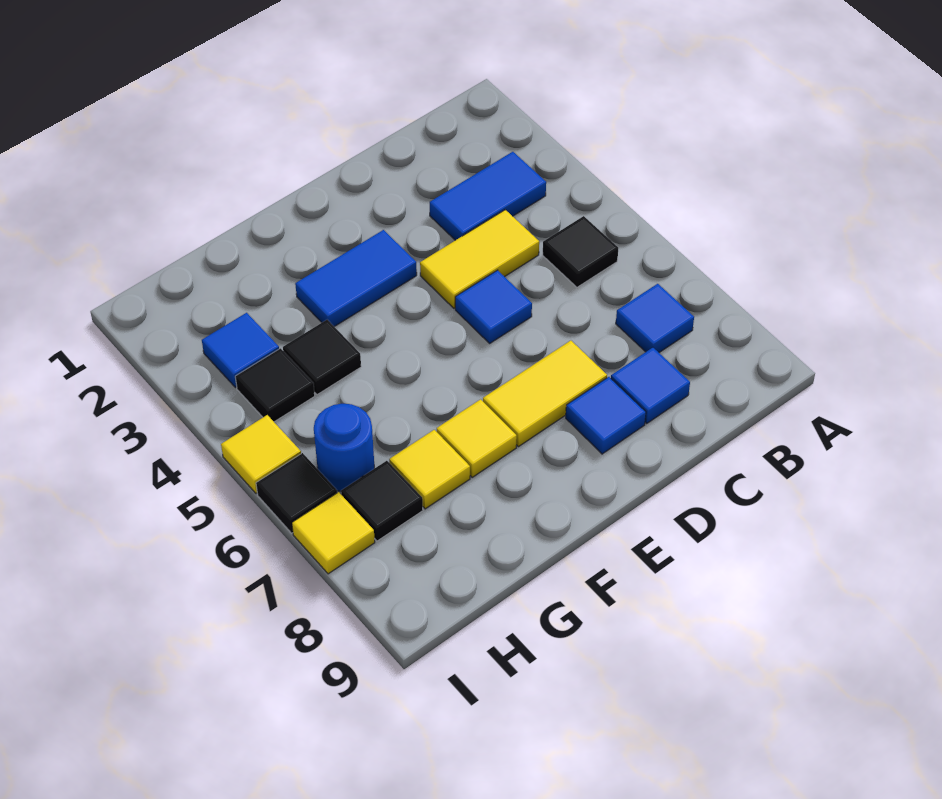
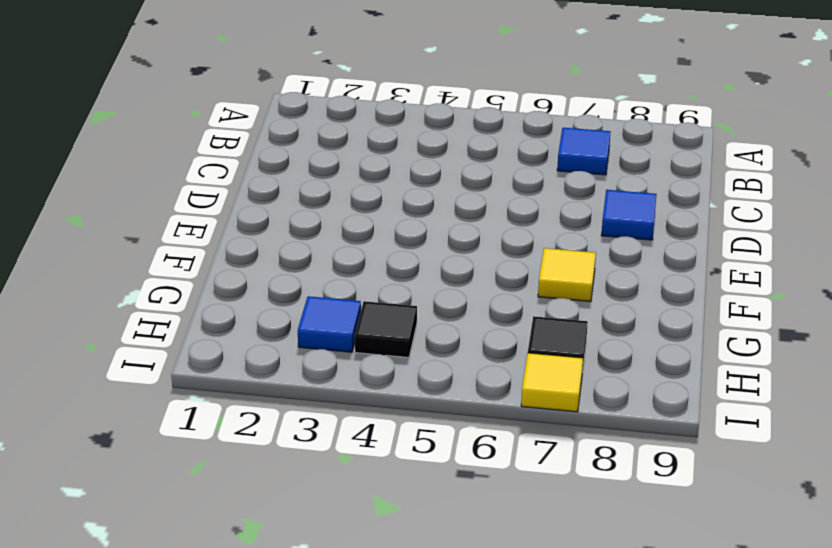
none -> blue tile B3:C3 level 1
none -> black tile B5 level 1
none -> yellow tile C4:D4 level 1

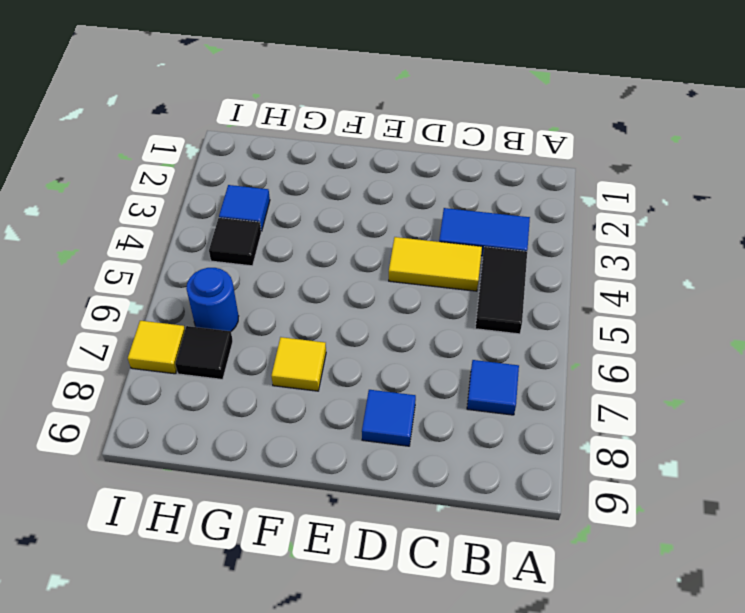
black tile B4:B5 level 1 -> black tile B5 level 1
none -> blue tile C8 level 1
none -> blue tile D5 level 1
none -> yellow tile D7:E7 level 1

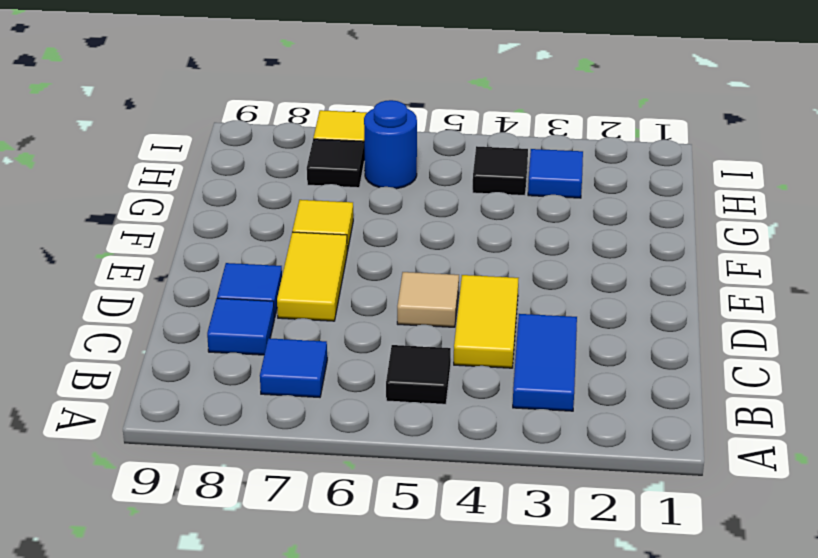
tan tile D5 level 1 -> blue tile D5 level 1
none -> blue tile E3:F3 level 1
none -> black tile G4 level 1
none -> yellow tile G7 level 1

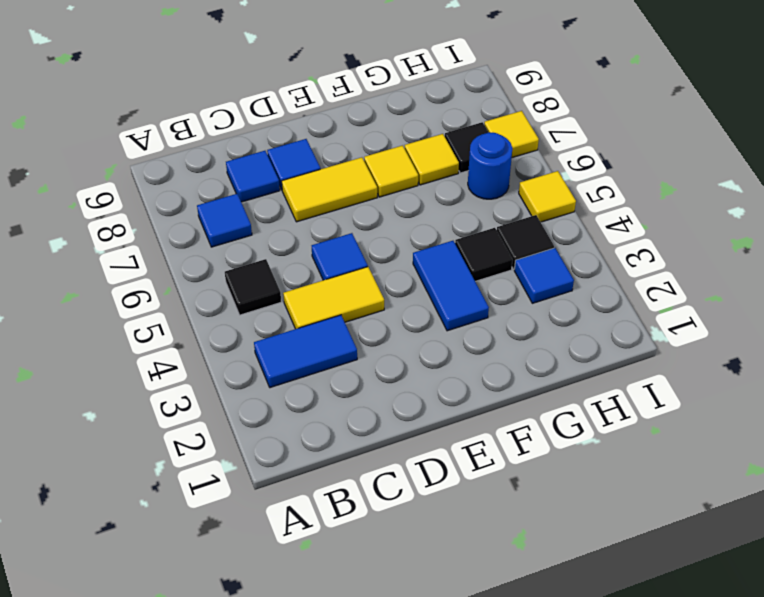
blue tile F3:F4 level 1 -> blue tile E3:F3 level 1
none -> black tile I6 level 1

